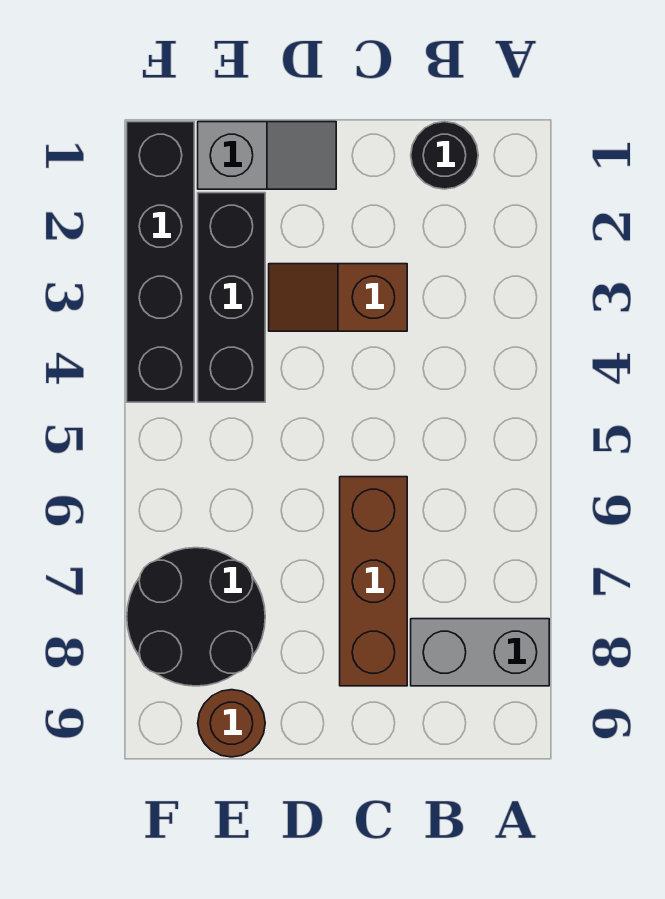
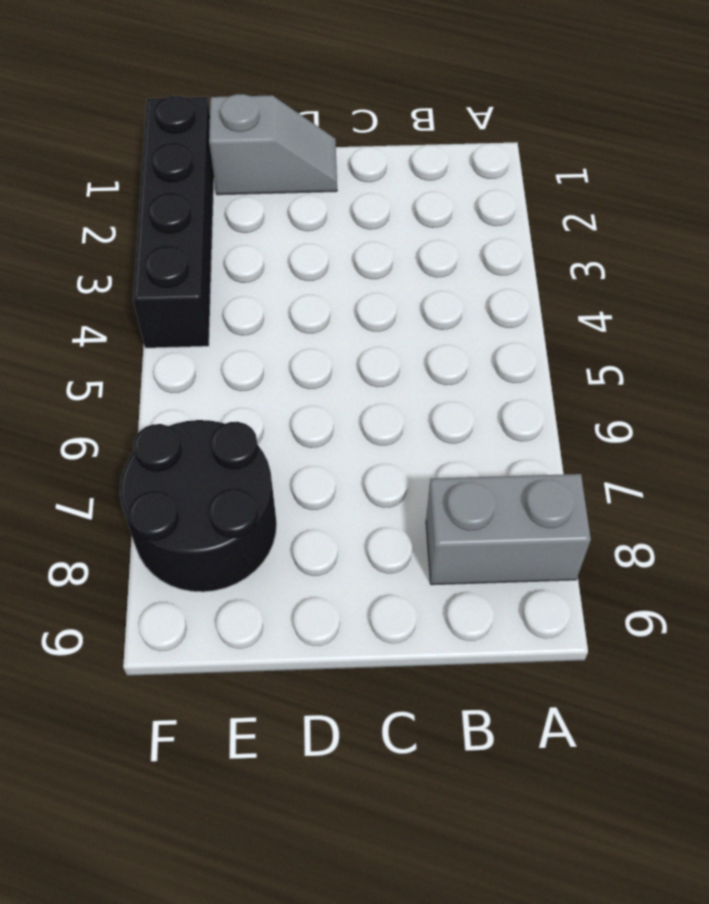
none -> black round brick B1 level 1
none -> brown slope C3:D3 level 1 top C

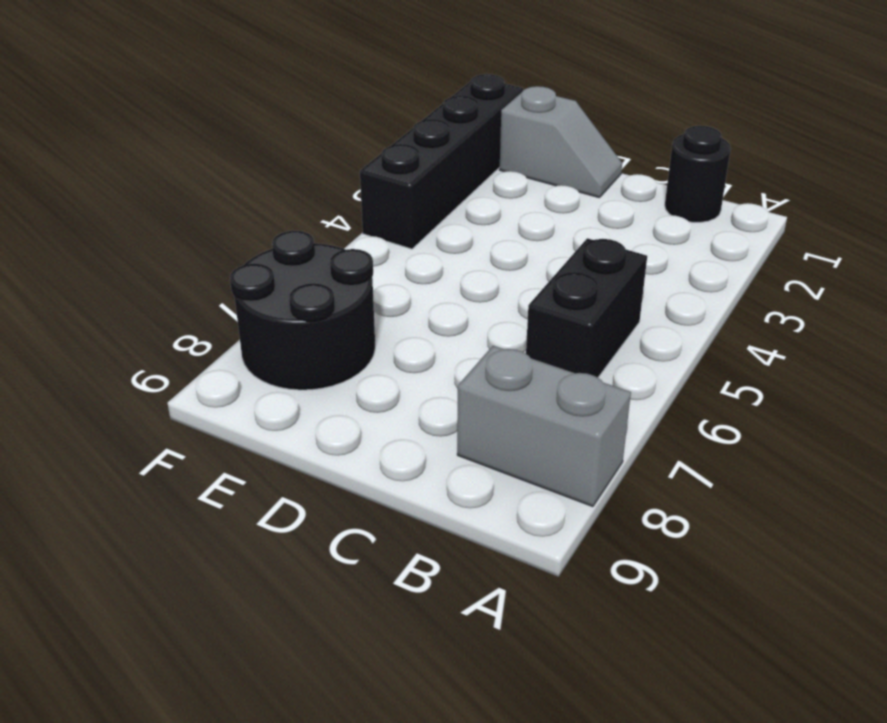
black brick B5:B6 level 1 -> none
none -> brown slope C3:D3 level 1 top C
none -> brown brick C6:C8 level 1

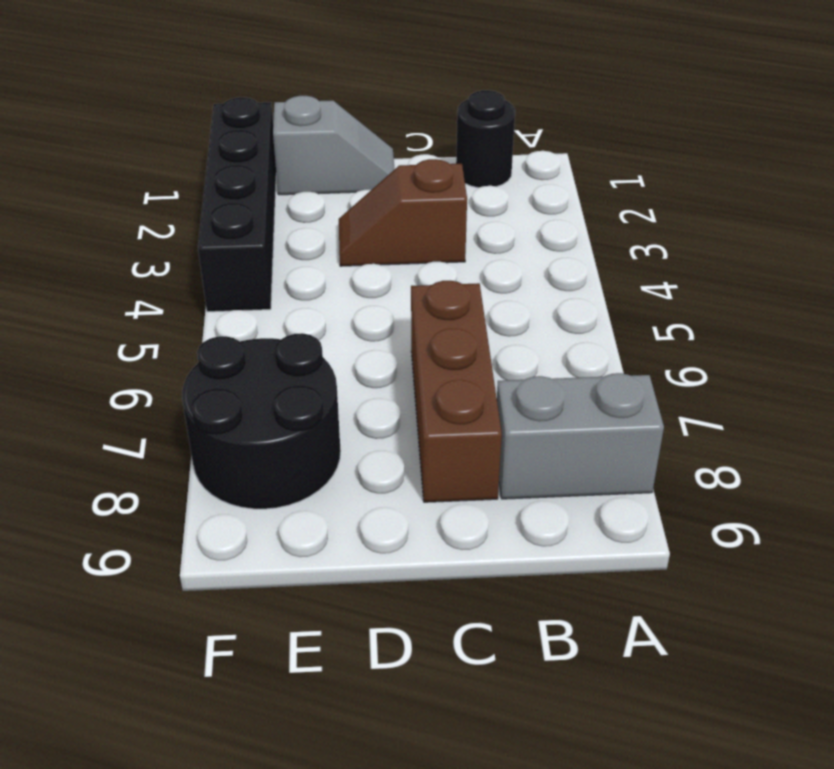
none -> black brick E2:E4 level 1
none -> brown round brick E9 level 1

